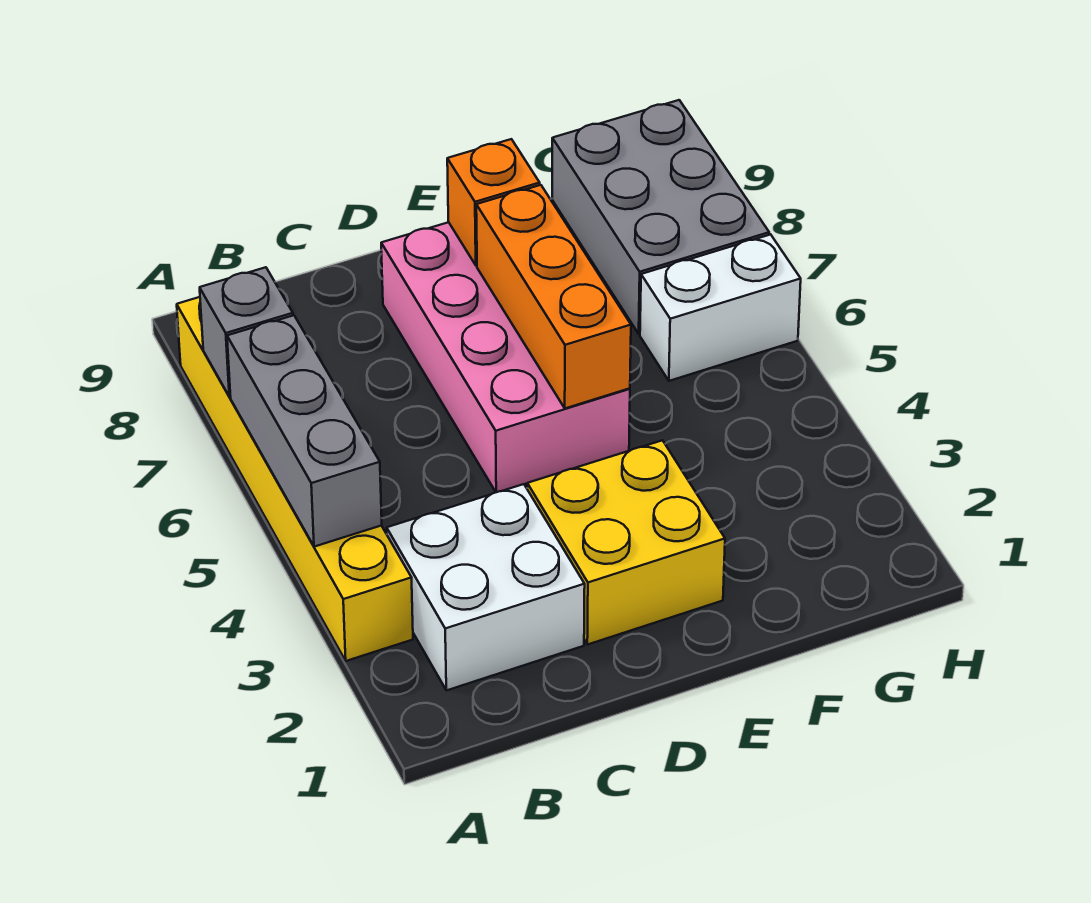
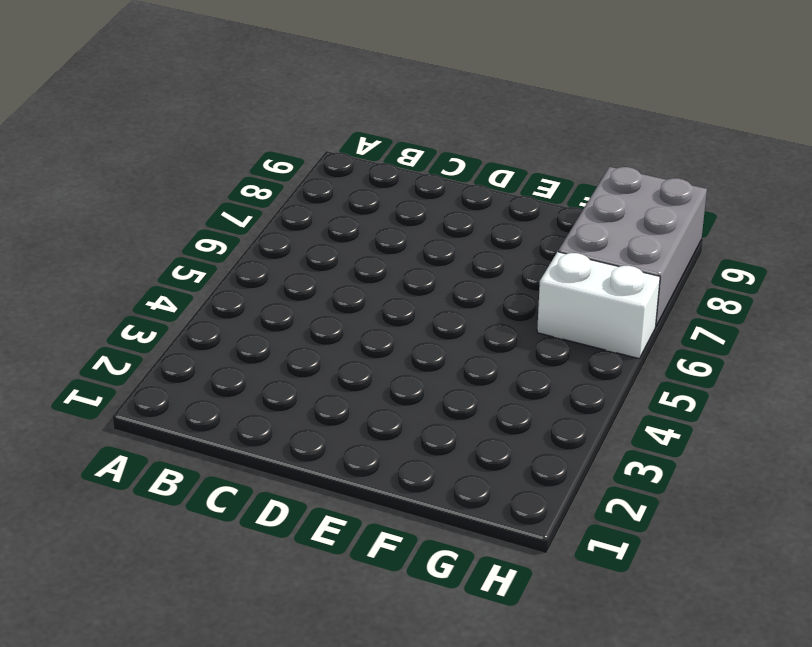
none -> yellow brick A3:A8 level 1
none -> white brick B2:C3 level 1

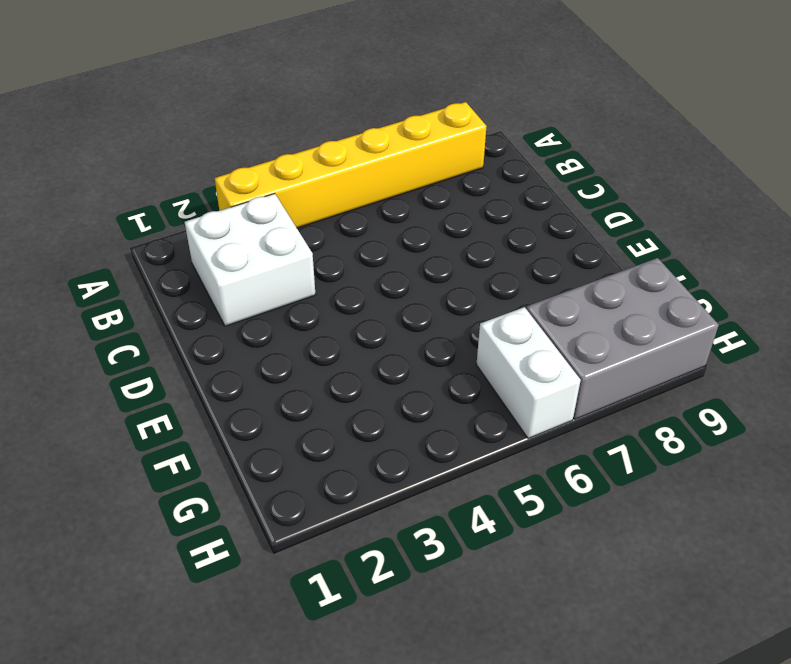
none -> yellow brick D2:E3 level 1
none -> pink brick D5:E8 level 1

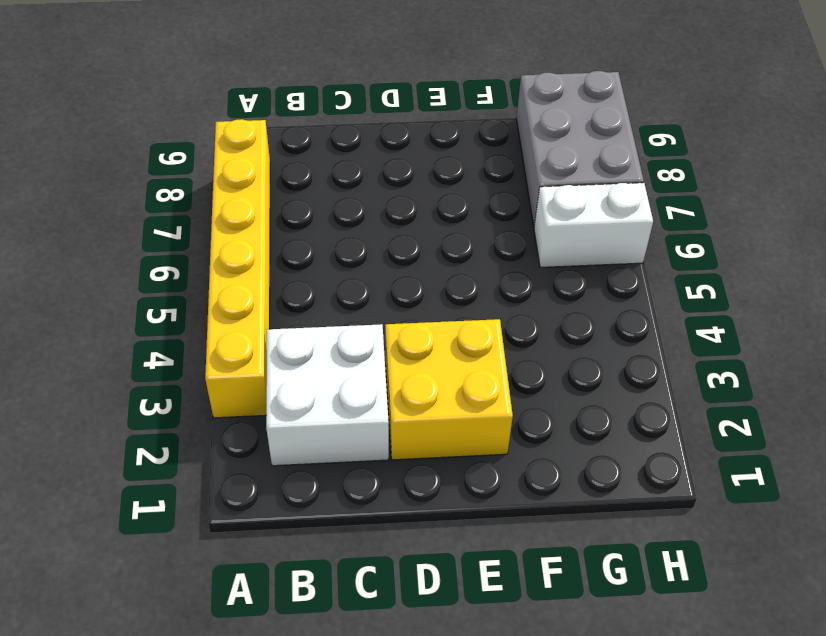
none -> pink brick D5:E8 level 1
none -> grey brick A4:A6 level 2

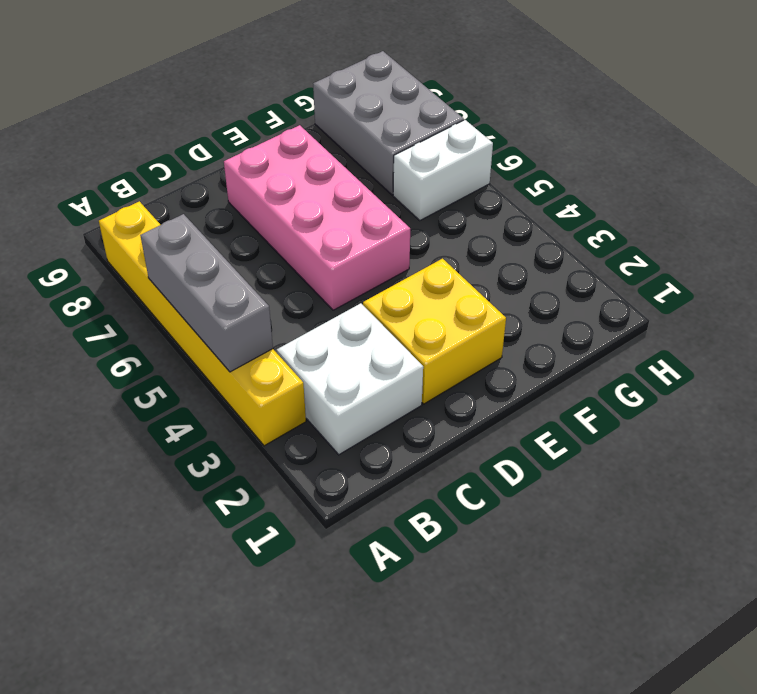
none -> grey brick A7 level 2
none -> orange brick E5:E7 level 2

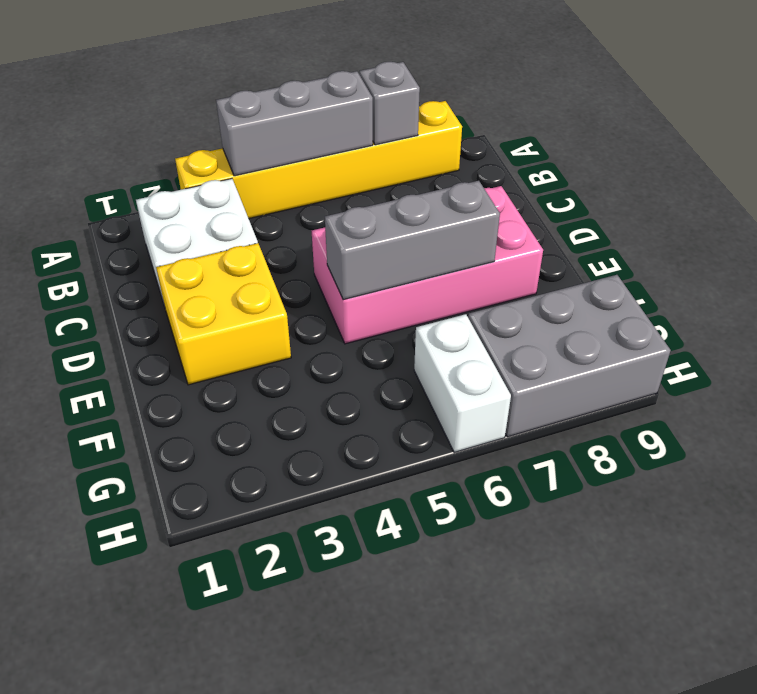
grey brick E5:E7 level 2 -> orange brick E5:E7 level 2
none -> orange brick E8 level 2

